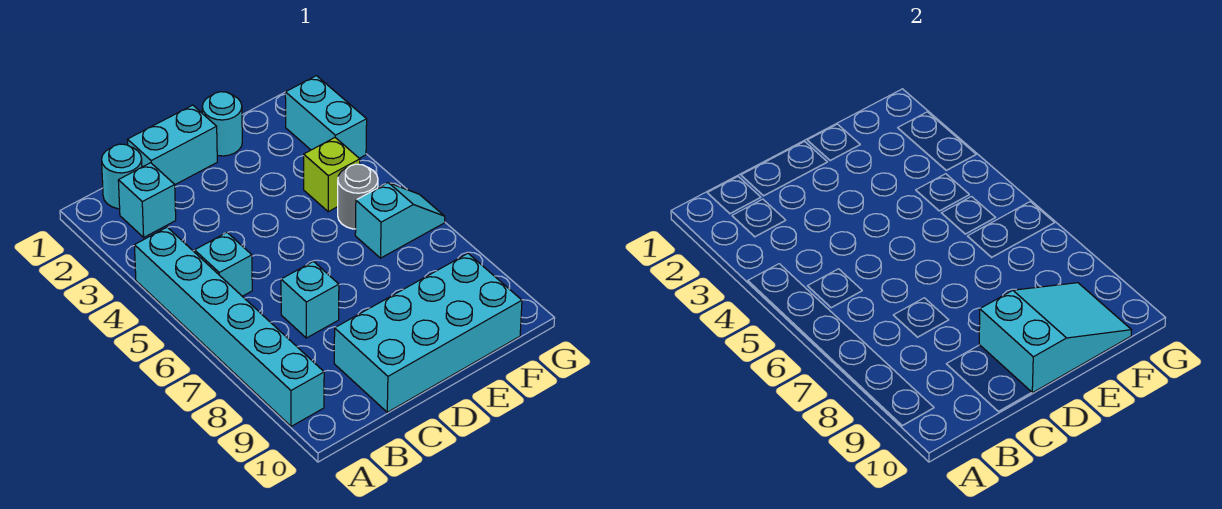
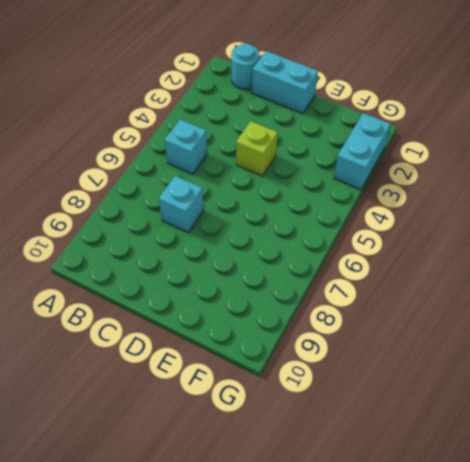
lime brick D4 level 1 -> lime brick F4 level 1
none -> cyan brick A4:A9 level 1
none -> cyan brick B2 level 1
none -> cyan brick C9:F10 level 1

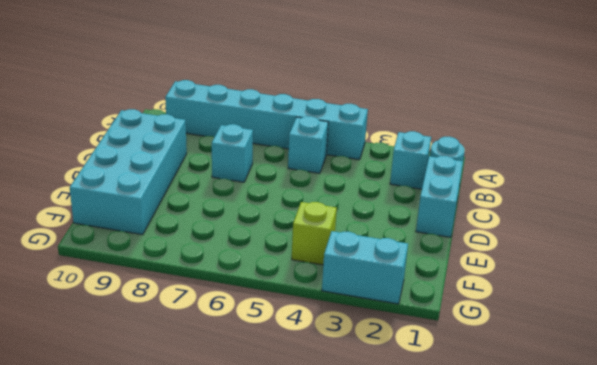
none -> cyan round brick E1 level 1
none -> grey round brick F5 level 1
none -> cyan slope F6:G6 level 1 top F

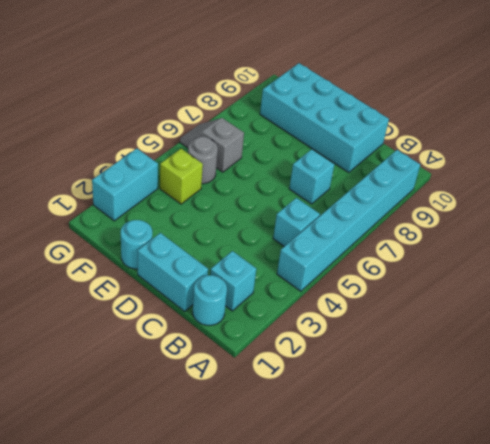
grey slope F6:G6 level 1 top F -> cyan slope F6:G6 level 1 top F
none -> cyan slope D9:F10 level 2 top D

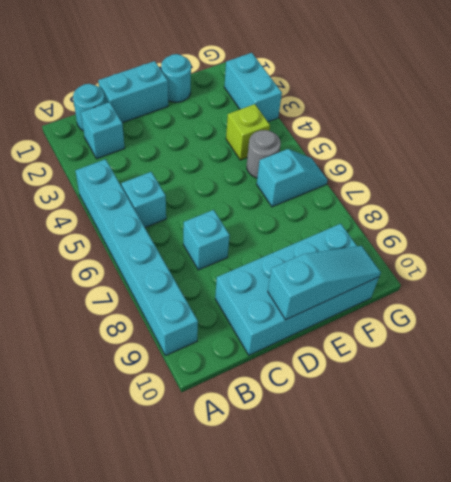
cyan slope D10:F10 level 2 top D -> cyan slope D9:F10 level 2 top D

